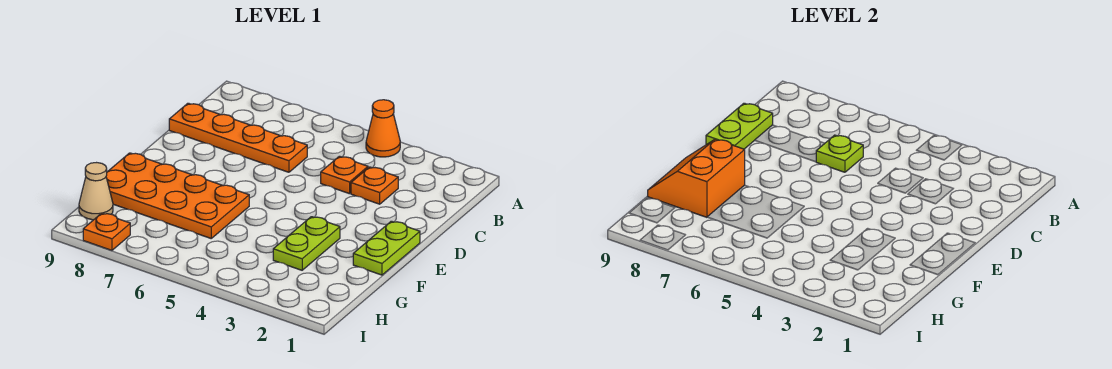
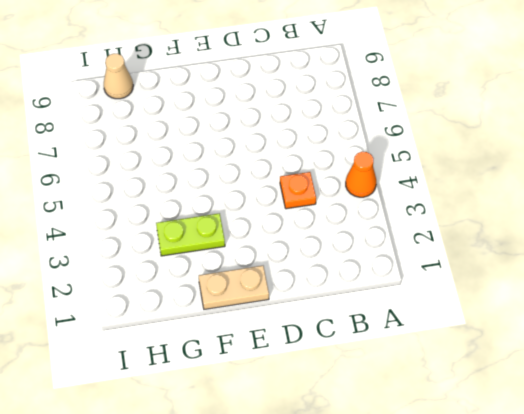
tan plate E1:F1 level 1 -> lime plate E1:F1 level 1
none -> orange plate C3 level 1
none -> orange plate C6:C9 level 1
none -> orange plate F6:G9 level 1

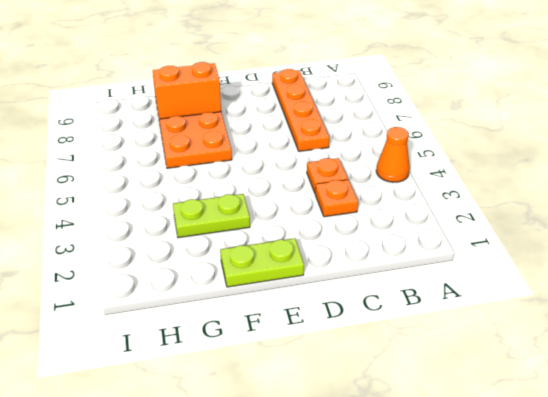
none -> tan cone H9 level 1
none -> orange plate I8 level 1
none -> lime plate C6 level 2

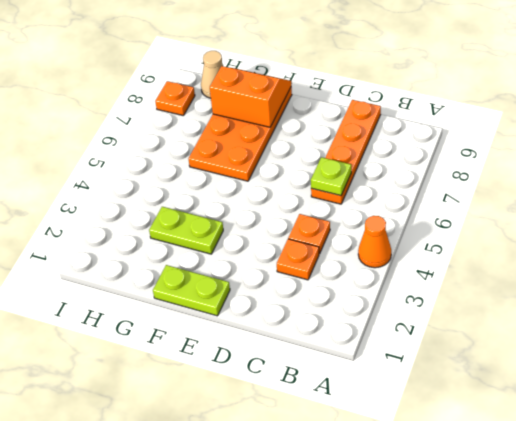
none -> lime plate C9:D9 level 2

